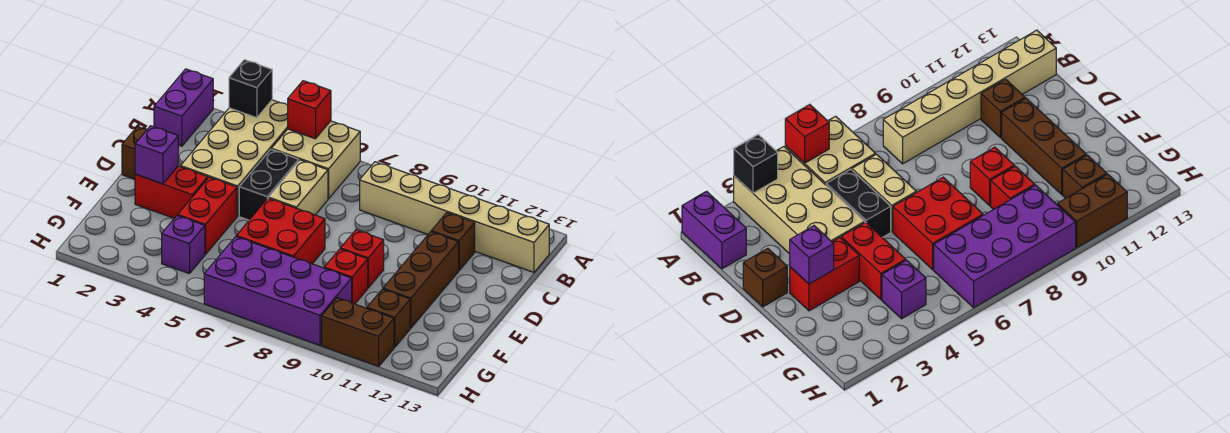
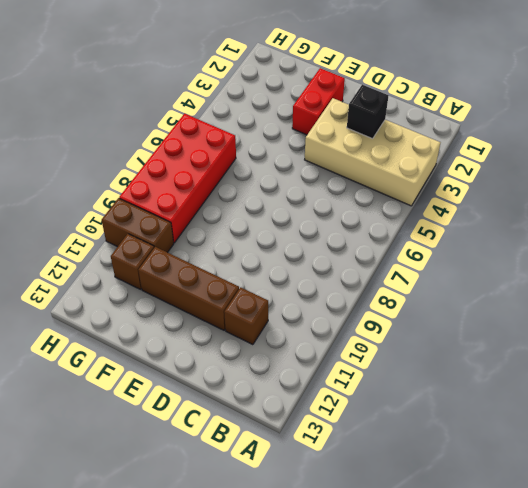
black brick C3 level 2 -> black brick A3 level 2
red brick G6:H9 level 1 -> purple brick G6:H9 level 1
brown brick G10:H10 level 1 -> brown brick H10:H11 level 1
none -> purple brick A1:B1 level 1
none -> tan brick A5:B6 level 1
none -> tan brick B8:B13 level 1

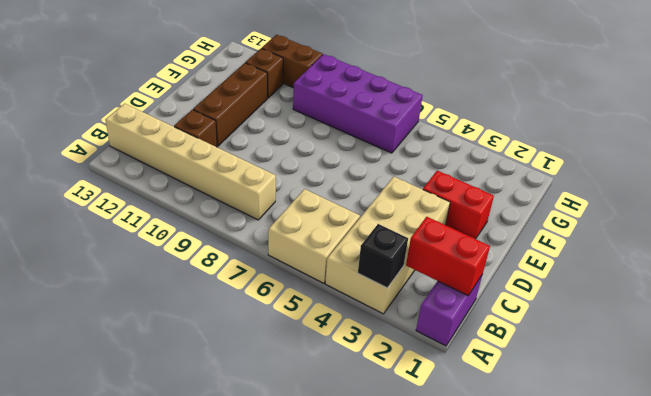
red brick B1:B2 level 2 -> red brick E4:F4 level 1
none -> black brick C5:D5 level 1
none -> tan brick C6:D6 level 1
none -> brown brick D1 level 1

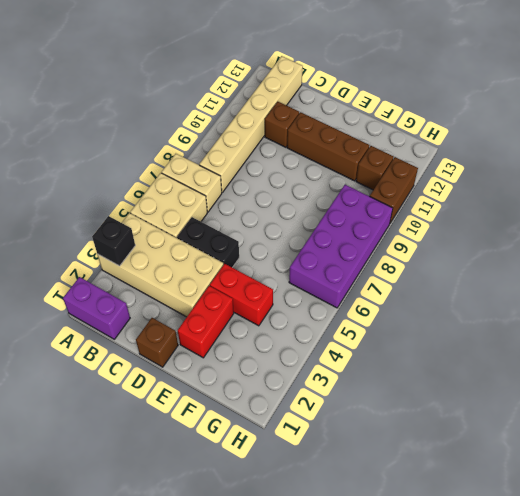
tan brick A7:B7 level 1 -> tan brick C6:D6 level 1
none -> red brick E6:F7 level 1
none -> red brick E9 level 1
none -> red brick F9 level 1

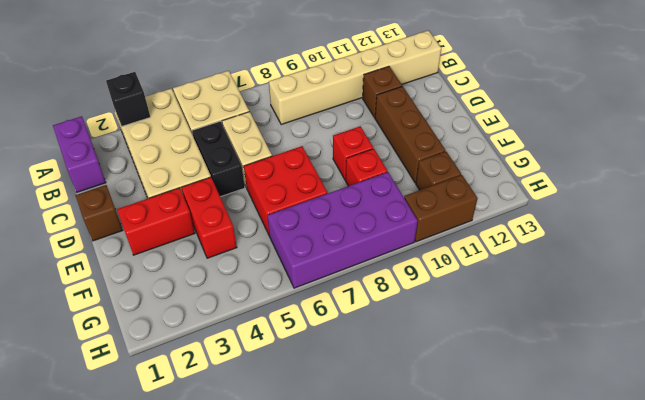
none -> purple brick G4 level 1
none -> red brick A5 level 2
none -> purple brick E2 level 2

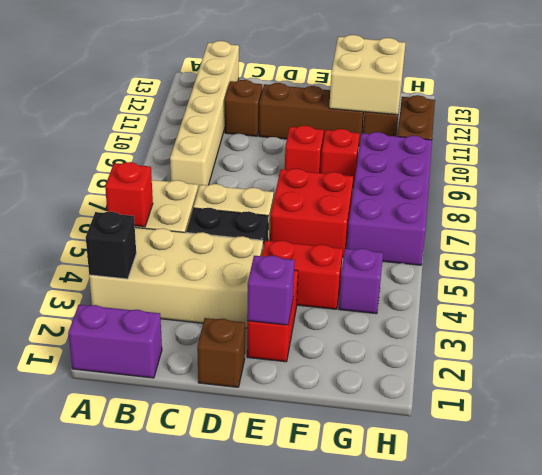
tan brick F11:G12 level 2 -> none

